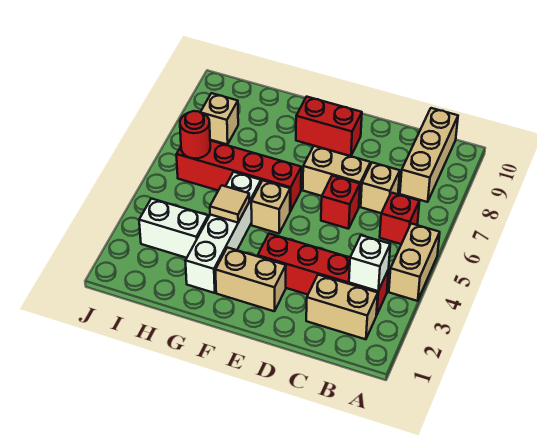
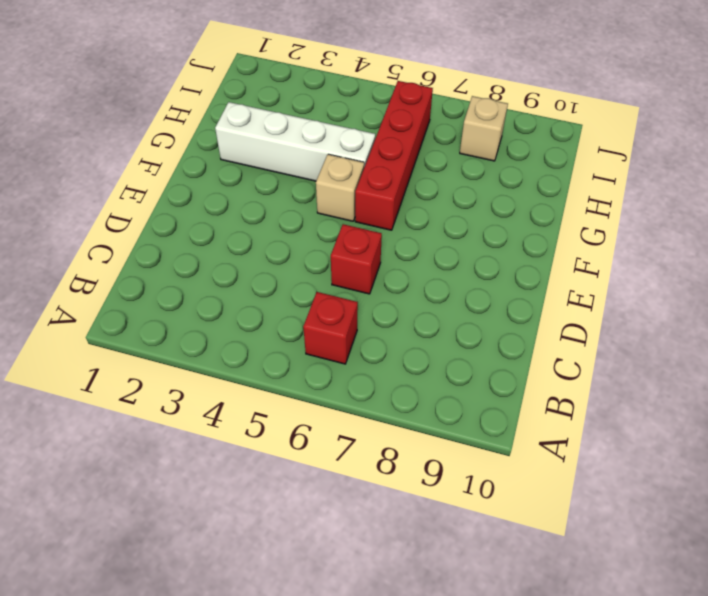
none -> tan brick A4:A5 level 1
none -> tan brick B2:C2 level 1
none -> red brick B3:E3 level 1

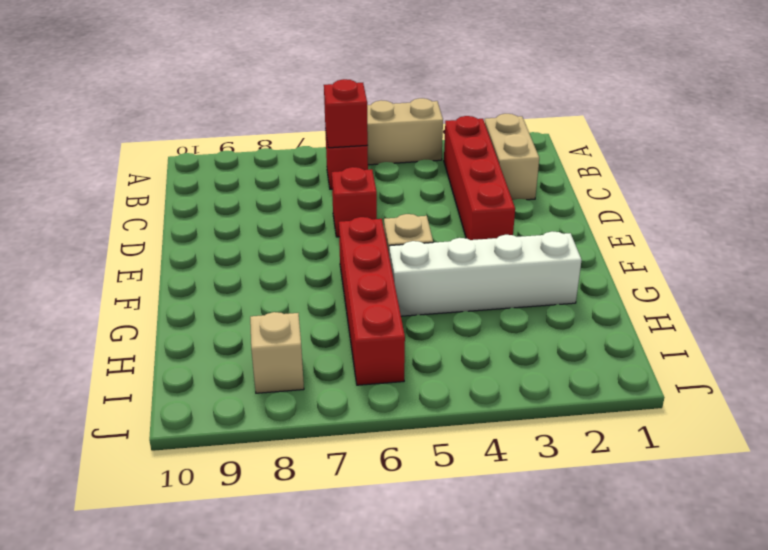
red brick B6 level 2 -> none
none -> tan brick B8:B10 level 1
none -> tan brick C7 level 1
none -> tan brick D7:E7 level 1

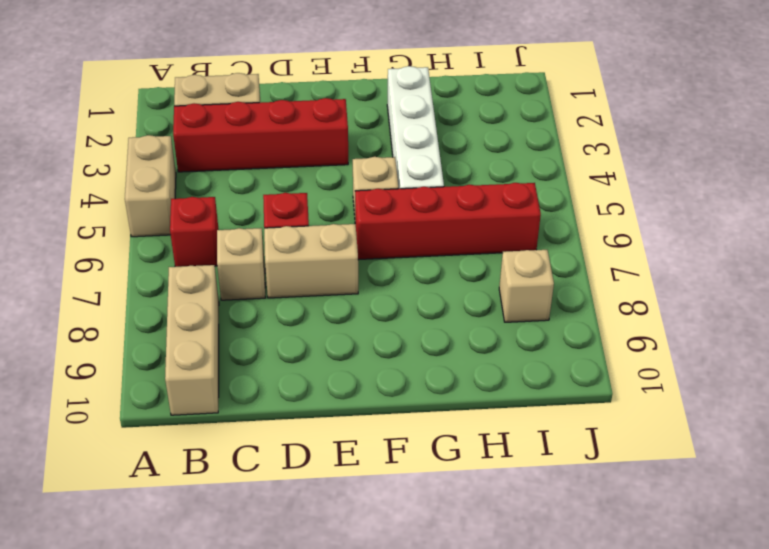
none -> tan brick E2:F2 level 1
none -> red brick E9:F9 level 1
none -> white brick H3:I3 level 1

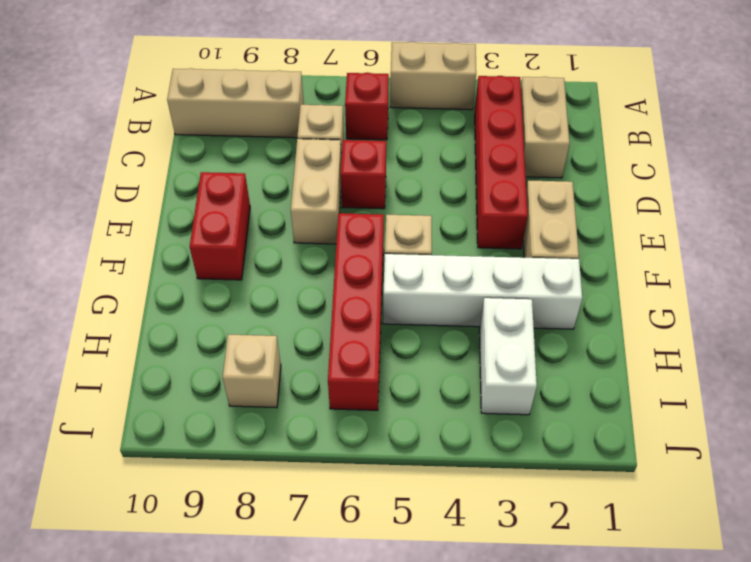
none -> white brick B3 level 2
none -> tan tile G4 level 2
none -> red round brick I6 level 2

